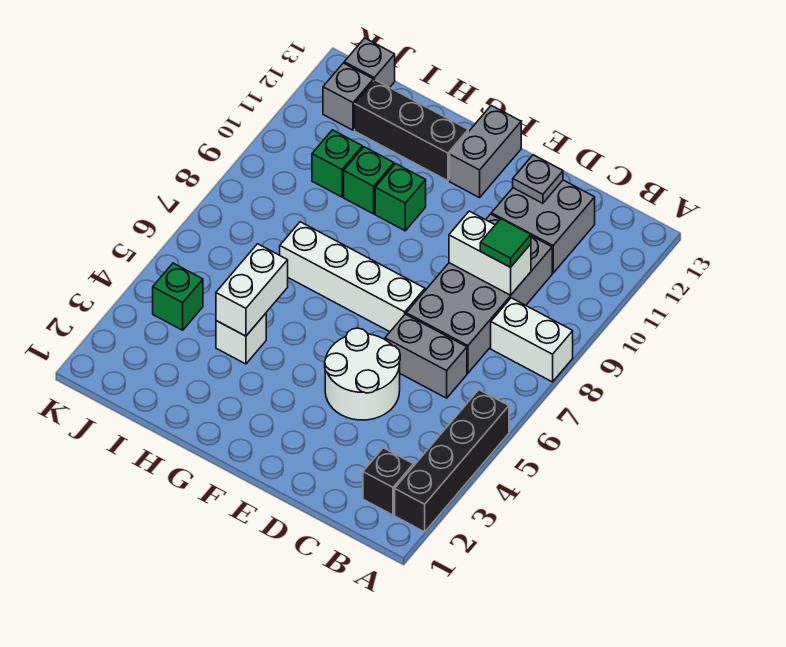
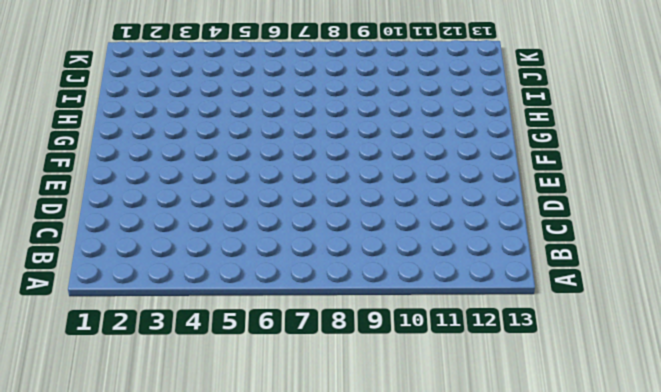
none -> black brick A2:A5 level 1
none -> white brick A8:B8 level 1
none -> black brick B2 level 1

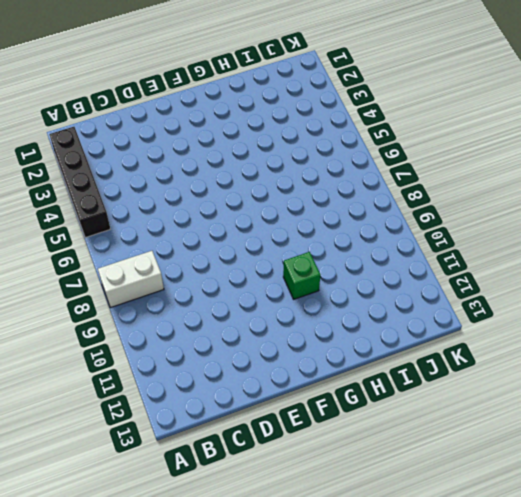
none -> black brick B2 level 1
none -> grey brick C6:D6 level 1
none -> grey brick C7:D10 level 1

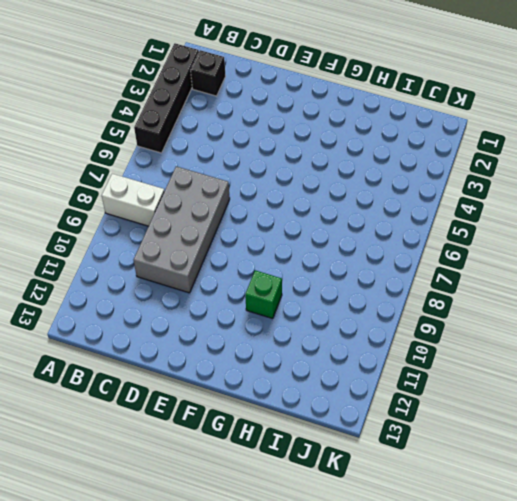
none -> grey brick C6:D6 level 1
none -> grey brick C11:D12 level 1
none -> white round brick D4:E5 level 1

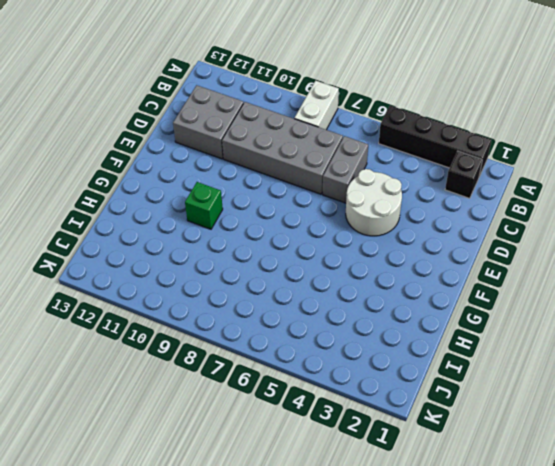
none -> white brick E7:H7 level 1
none -> grey brick F12:F13 level 1
none -> black brick G12:I12 level 1

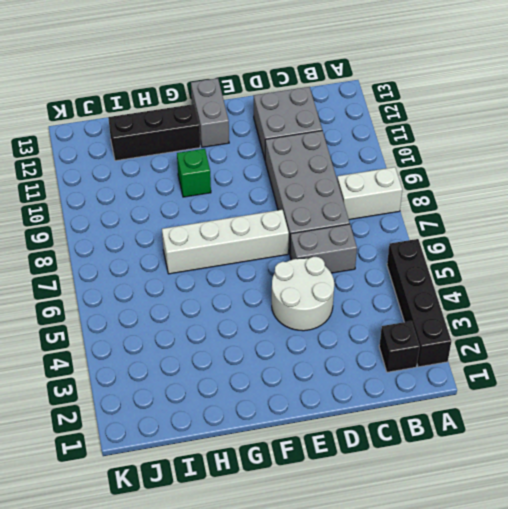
none -> white brick H4 level 1
none -> green brick H10 level 1
none -> green brick I10 level 1

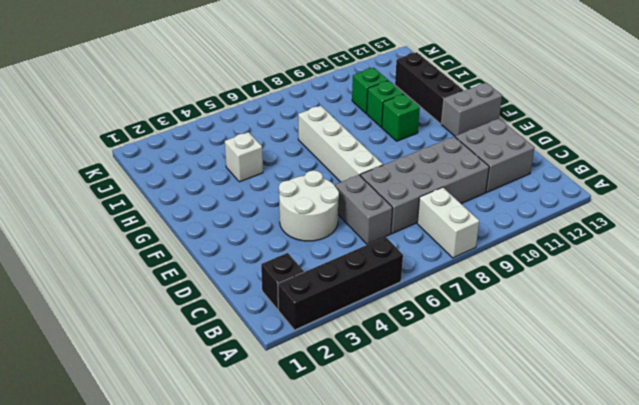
none -> green brick J4 level 1
none -> grey brick J12 level 1
none -> grey brick J13 level 1

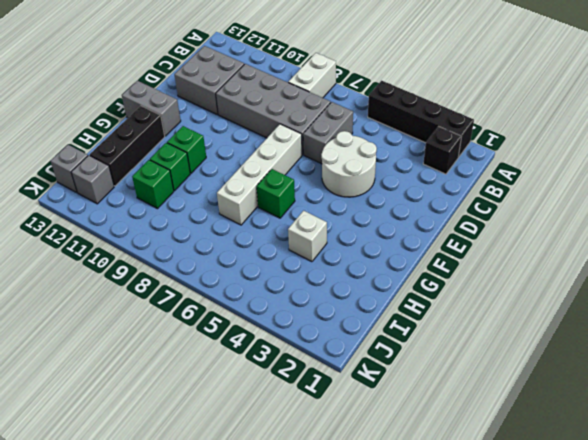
green brick G6 level 1 -> green brick J4 level 1
none -> white brick C9:D9 level 2
none -> grey plate D12 level 2
none -> white brick H4:H5 level 2

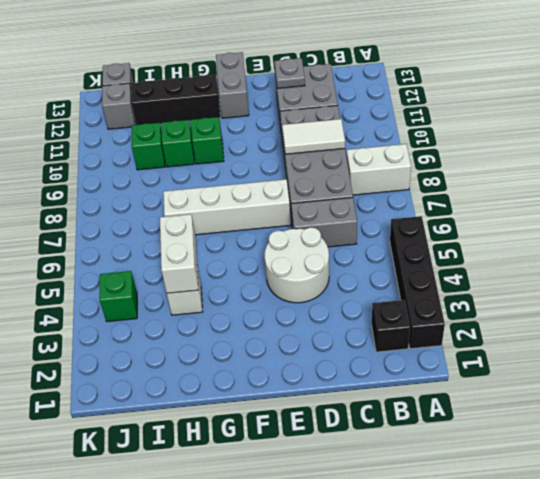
white tile C9:D9 level 2 -> white brick C9:D9 level 2
none -> green tile C9 level 3

